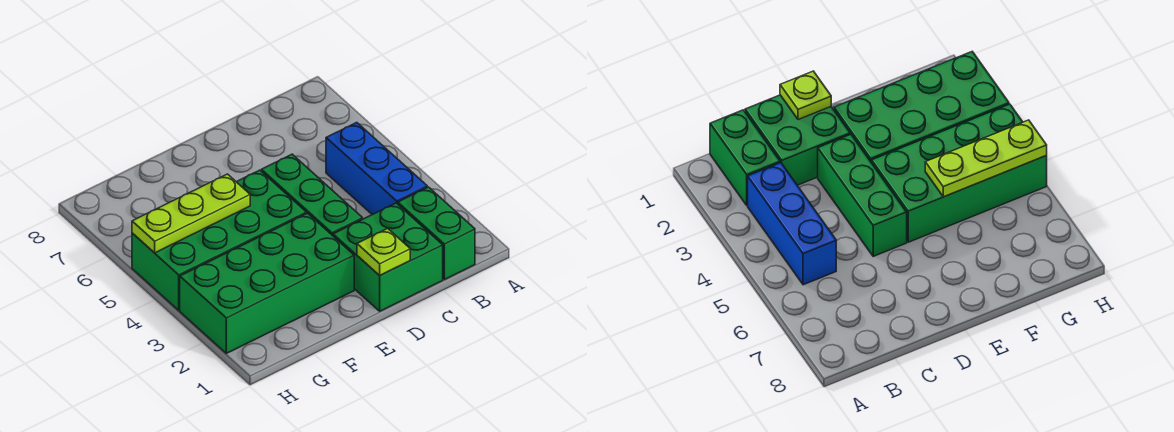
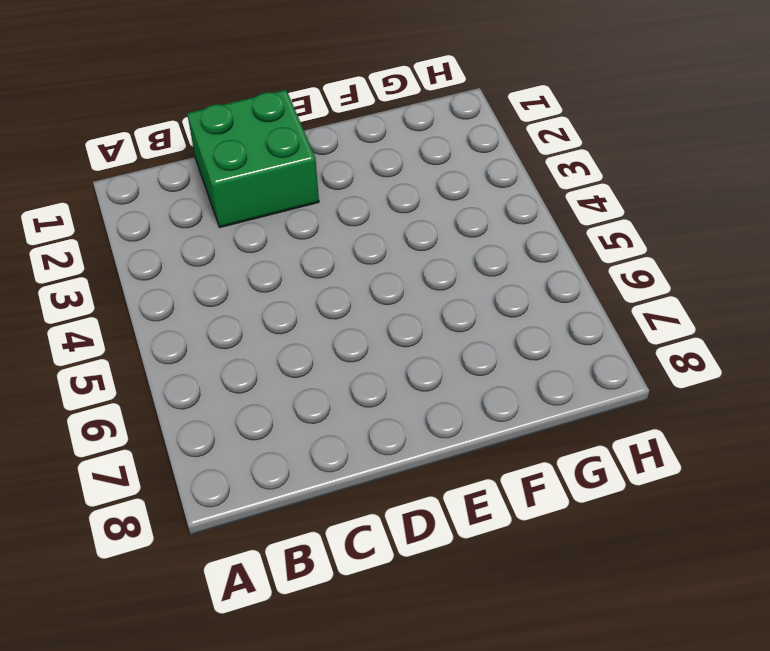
none -> green brick B1:B2 level 1
none -> blue brick B3:B5 level 1

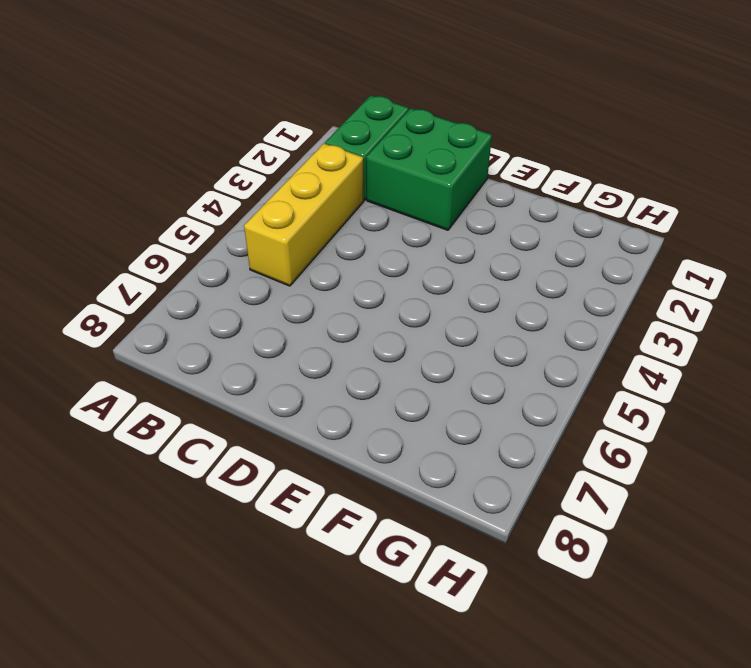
yellow brick B3:B5 level 1 -> blue brick B3:B5 level 1
none -> green brick D3:D5 level 1
none -> green brick E2:H3 level 1

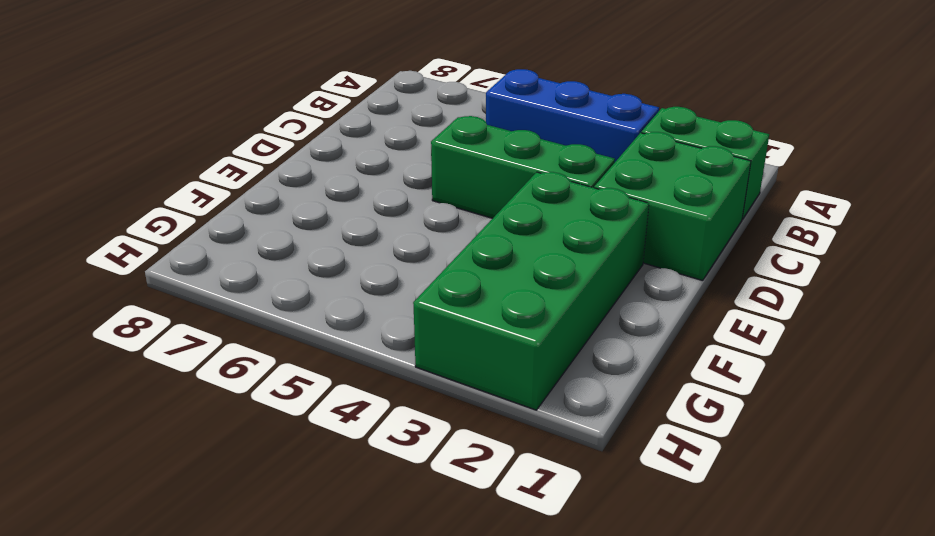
none -> green brick E4:H5 level 1
none -> lime plate D1 level 2

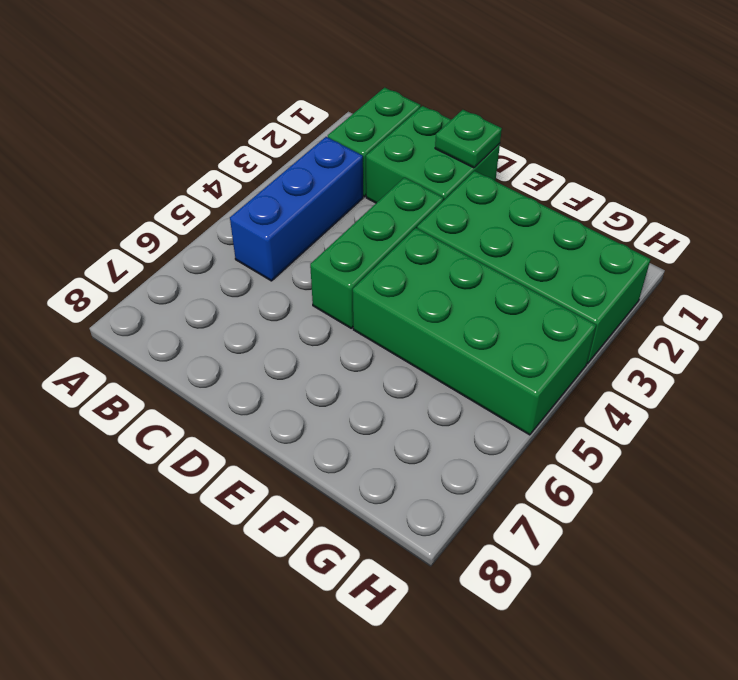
green plate D1 level 2 -> lime plate D1 level 2
none -> lime plate F5:H5 level 2

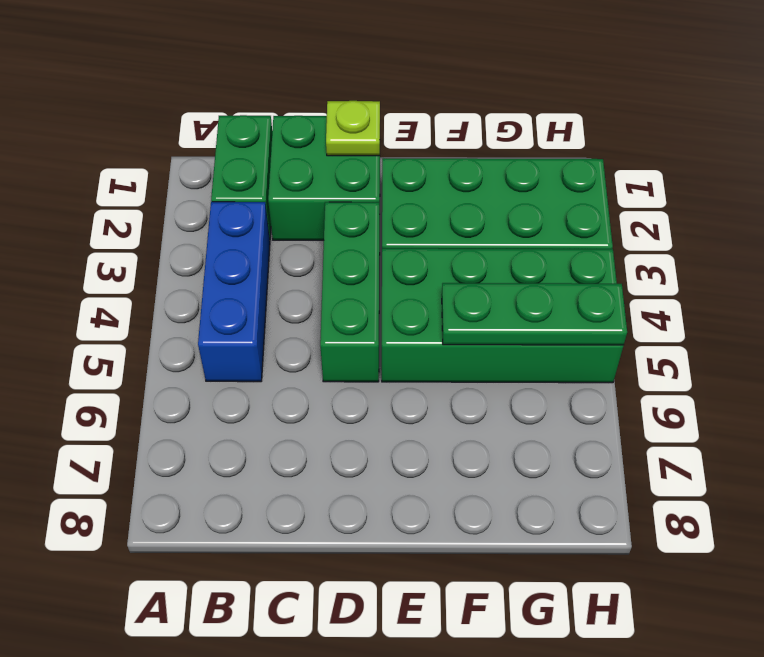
green plate F5:H5 level 2 -> lime plate F5:H5 level 2

